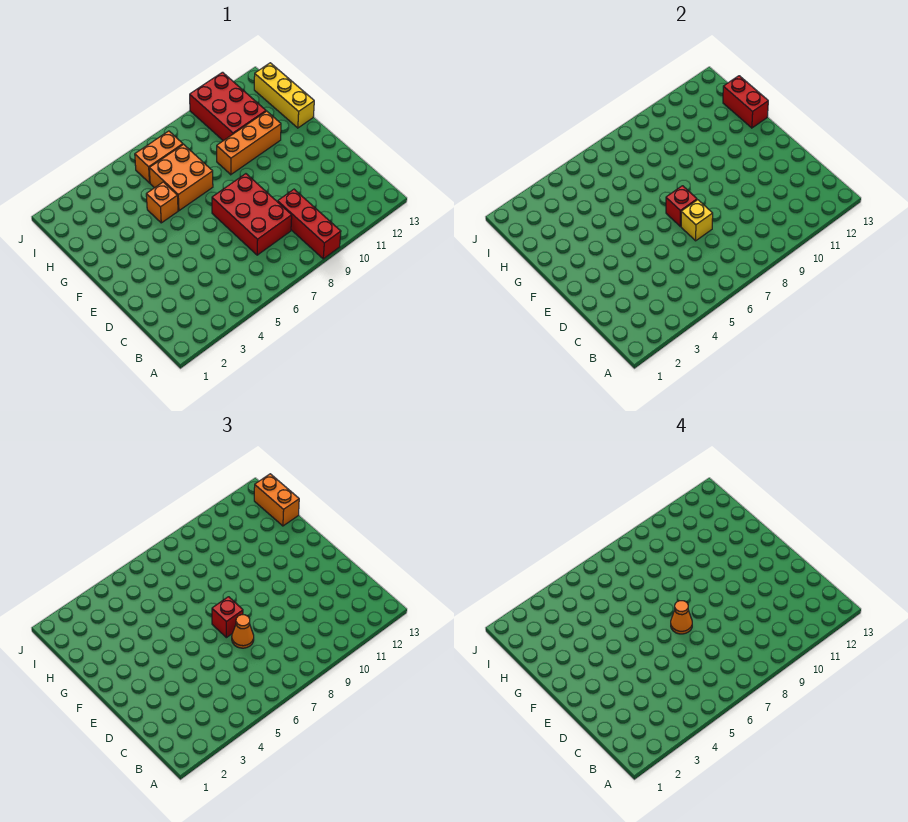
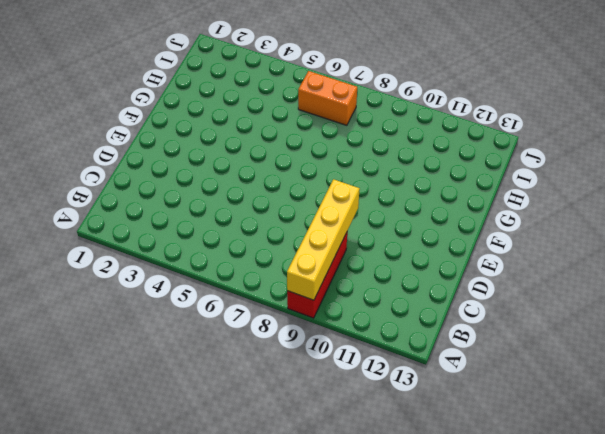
yellow brick A9:D9 level 2 -> none
none -> red brick C7:E8 level 1
none -> orange brick G5 level 1
none -> orange brick G6:H7 level 1

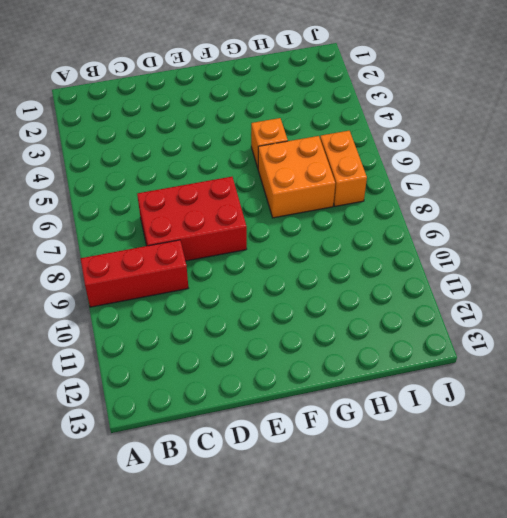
none -> orange brick G9:G11 level 1
none -> yellow brick G13:I13 level 1
none -> red brick H10:J11 level 1

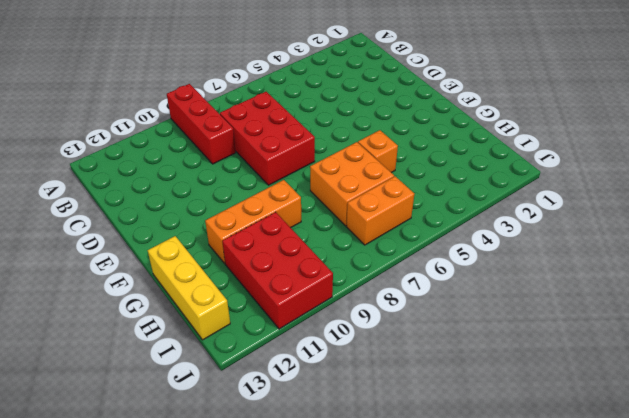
none -> yellow brick D7 level 2
none -> red brick E7 level 2
none -> red brick G13:H13 level 2

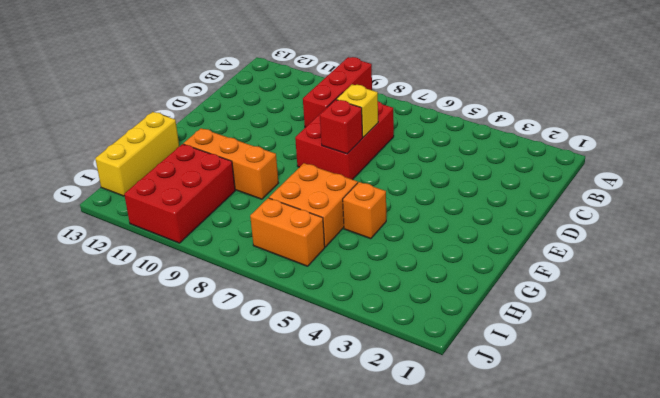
none -> red brick G13:H13 level 2
none -> orange cone D7 level 3
none -> red brick E7 level 3

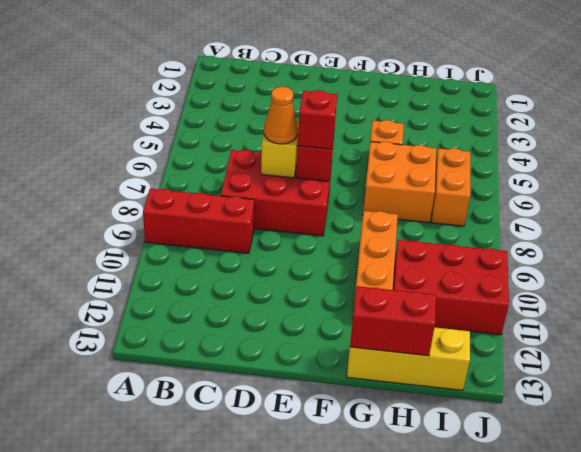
none -> orange brick H13:I13 level 3
none -> orange cone E7 level 4

